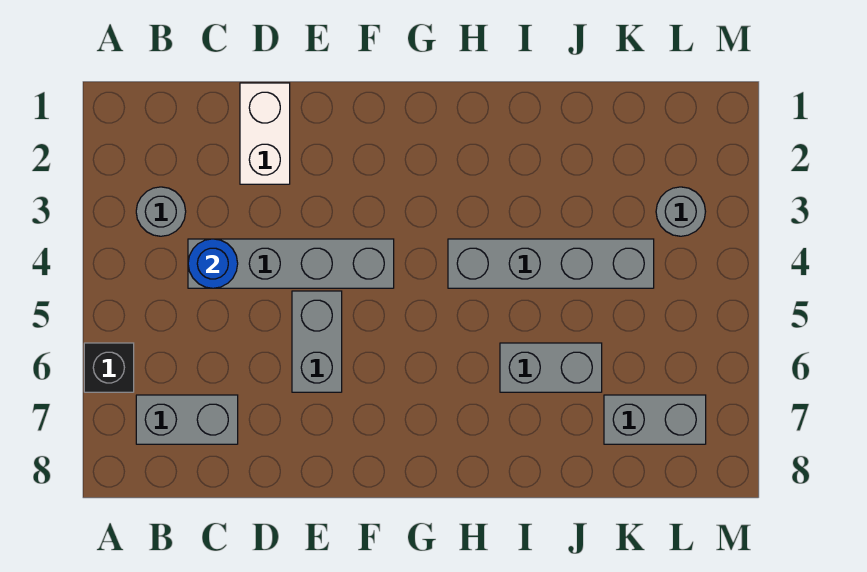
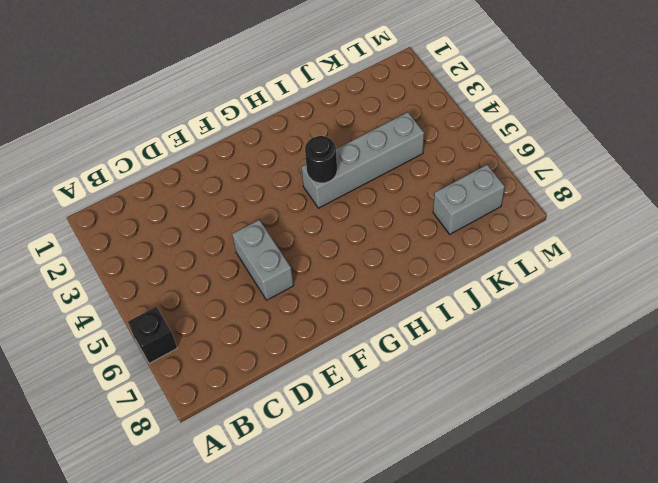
black round brick H4 level 2 -> none
none -> grey round brick B3 level 1
none -> grey brick B7:C7 level 1

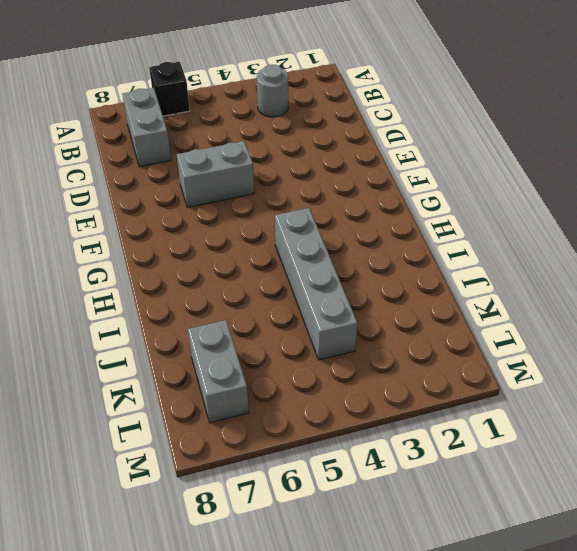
none -> grey brick C4:F4 level 1
none -> white brick D1:D2 level 1

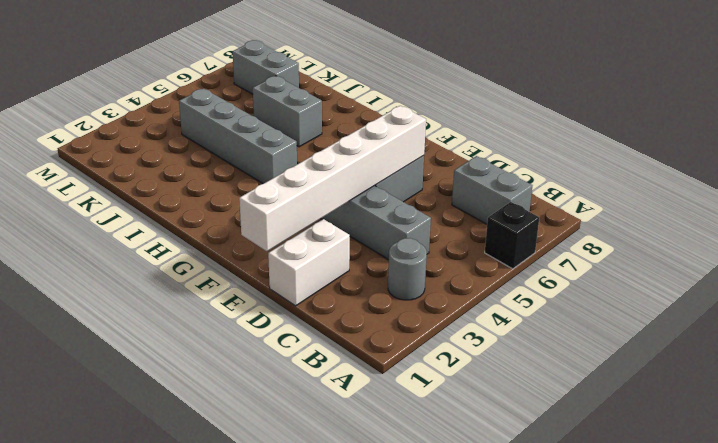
white brick E1:E6 level 2 -> none
none -> grey round brick L3 level 1
none -> blue round brick C4 level 2

